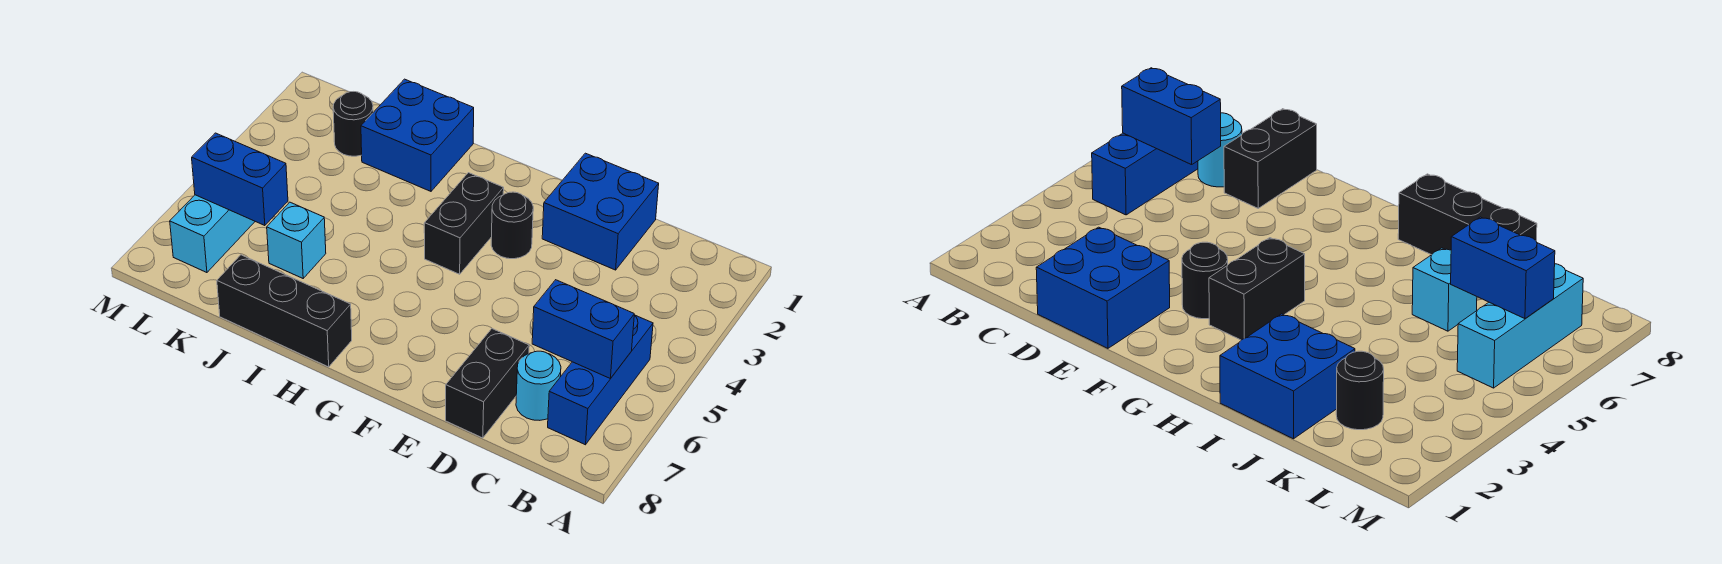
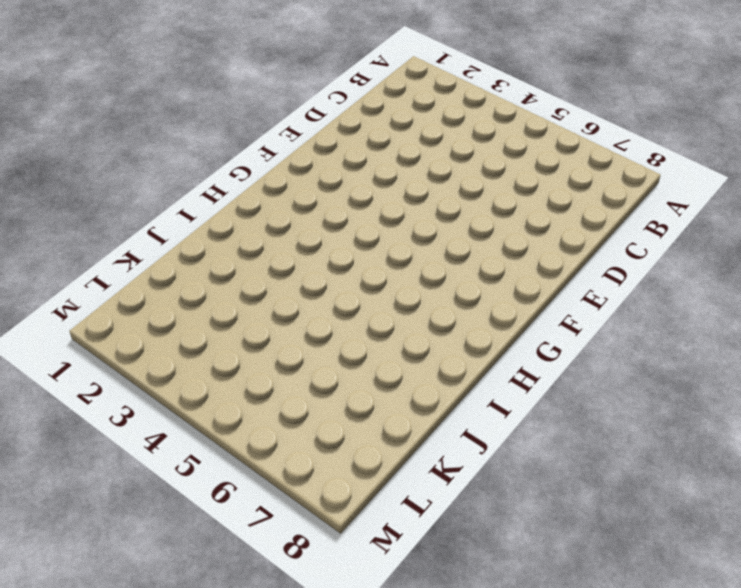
none -> blue brick B5:B7 level 1
none -> cyan round brick C7 level 1
none -> blue brick D1:E2 level 1

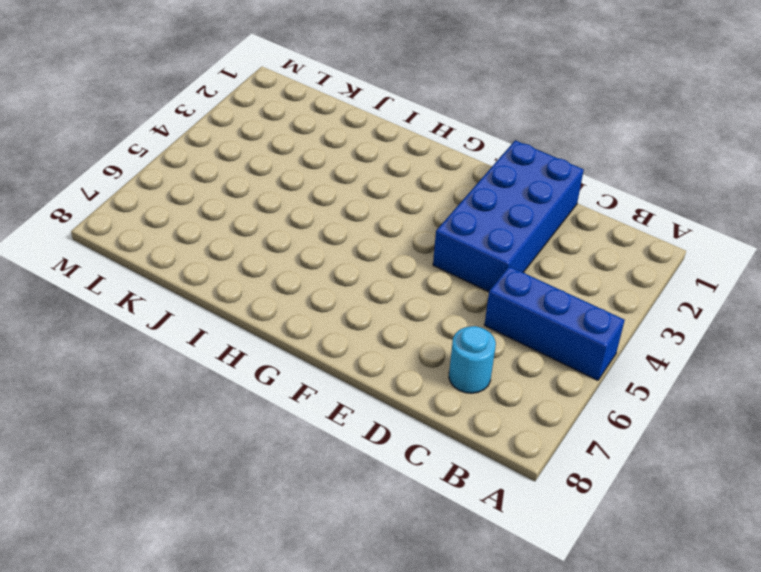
blue brick A5:C5 level 1 -> blue brick B5:B7 level 1
blue brick D1:E4 level 1 -> blue brick D1:E2 level 1
none -> black brick D7:D8 level 1
none -> black round brick F3 level 1
none -> black brick G3:G4 level 1

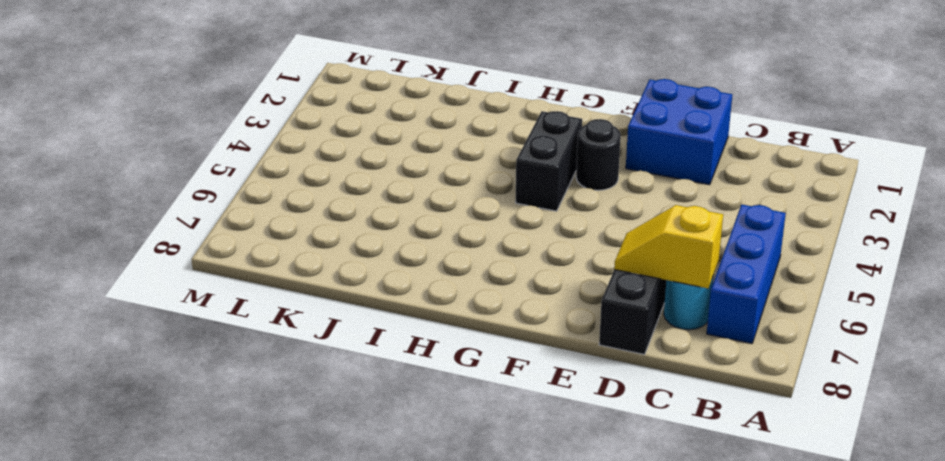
yellow slope C7:D7 level 2 top C -> none
none -> black brick H8:J8 level 1
none -> blue brick I1:J2 level 1
none -> cyan brick J6 level 1

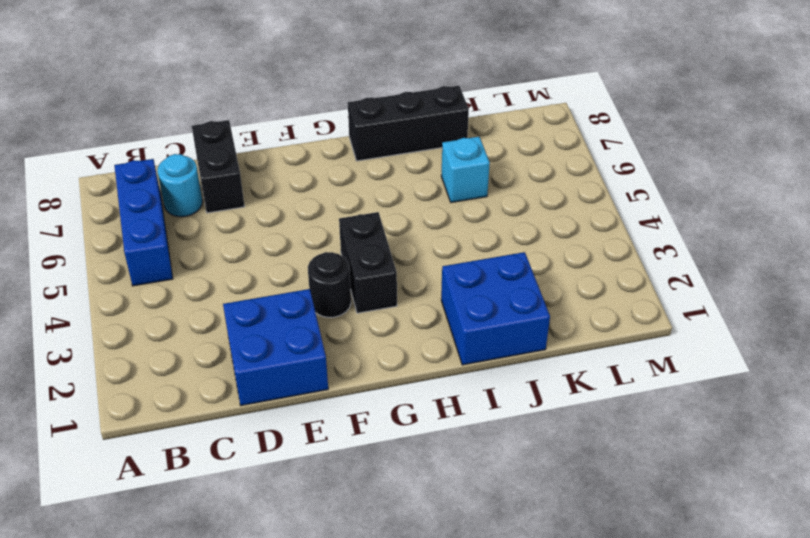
none -> black round brick K2 level 1
none -> cyan brick L5:L7 level 1
none -> blue brick B6:C6 level 2

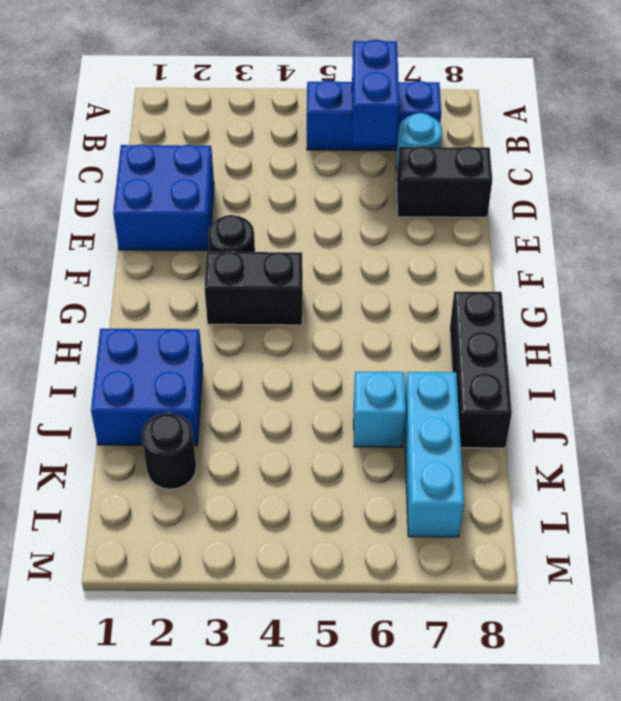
cyan brick J7:L7 level 1 -> cyan brick L5:L7 level 1
none -> blue brick K6:L6 level 2

